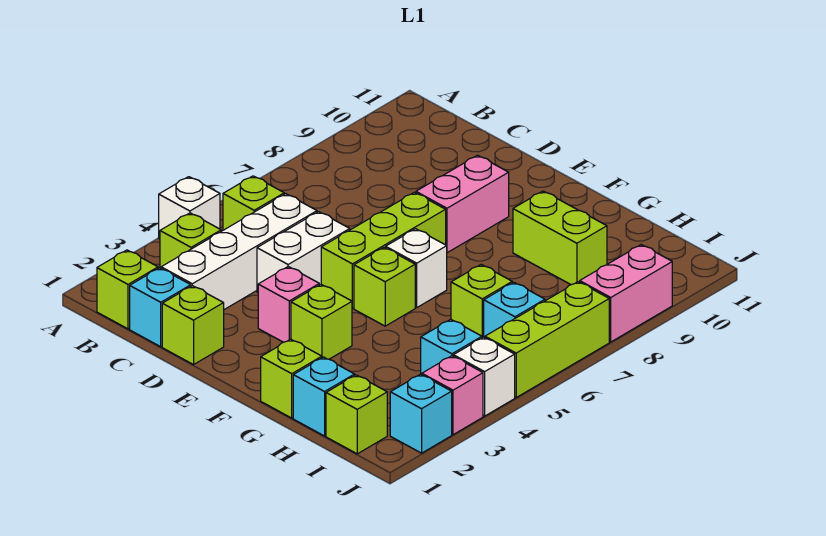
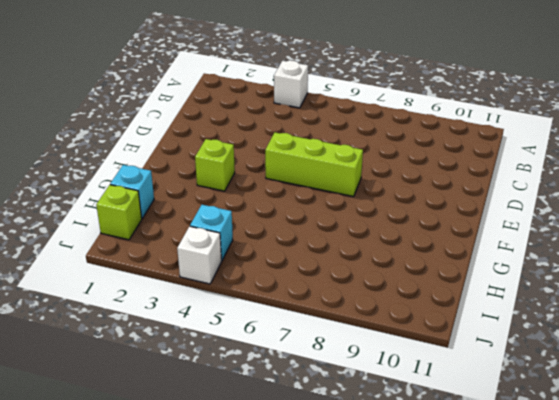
none -> lime brick B1 level 1
none -> lime brick B3 level 1
none -> lime brick B5 level 1

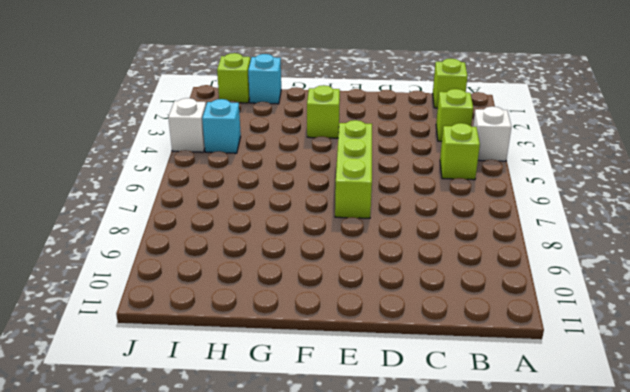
none -> cyan brick C1 level 1
none -> white brick C2:C5 level 1
none -> lime brick D1 level 1

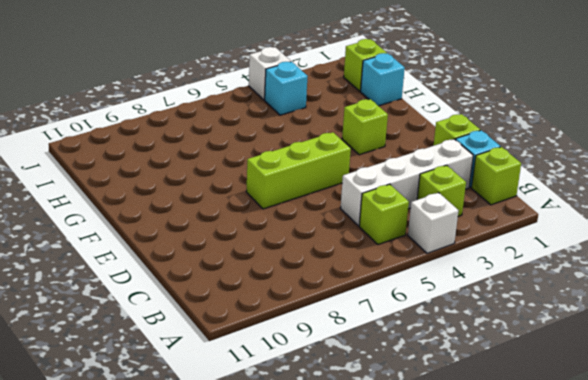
none -> white brick D4:D5 level 1
none -> pink brick E3 level 1
none -> pink brick E8:E9 level 1

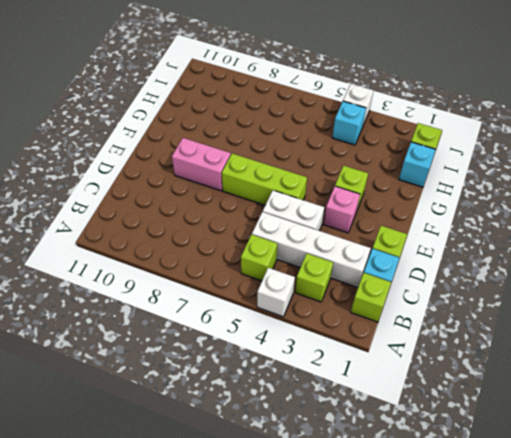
none -> lime brick F5 level 1
none -> white brick F6 level 1
none -> lime brick G1 level 1

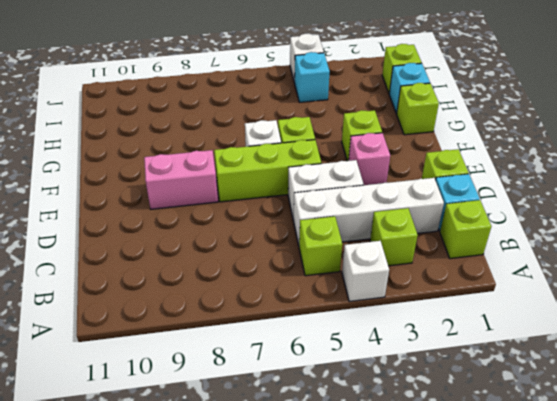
none -> lime brick G9:H9 level 1
none -> lime brick H6 level 1
none -> cyan brick I6 level 1

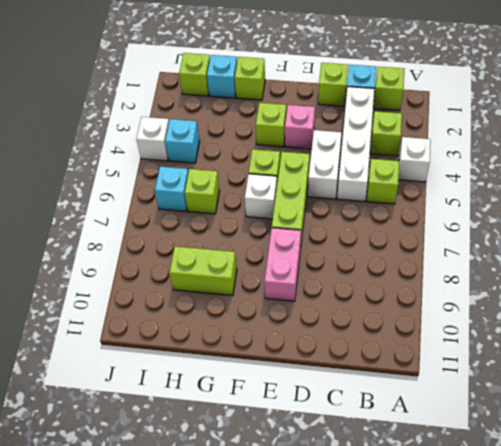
none -> cyan brick J2 level 1
none -> pink brick J3 level 1
none -> lime brick J5:J7 level 1

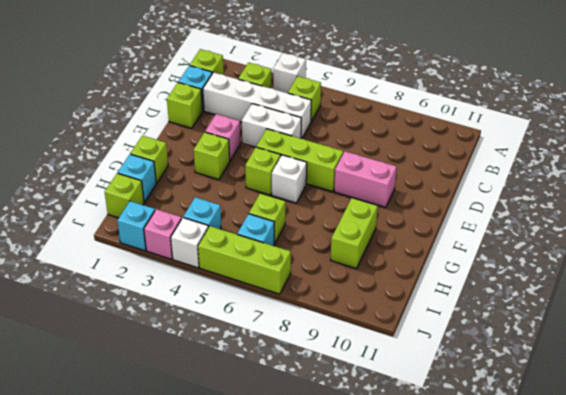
none -> pink brick J8:J9 level 1

